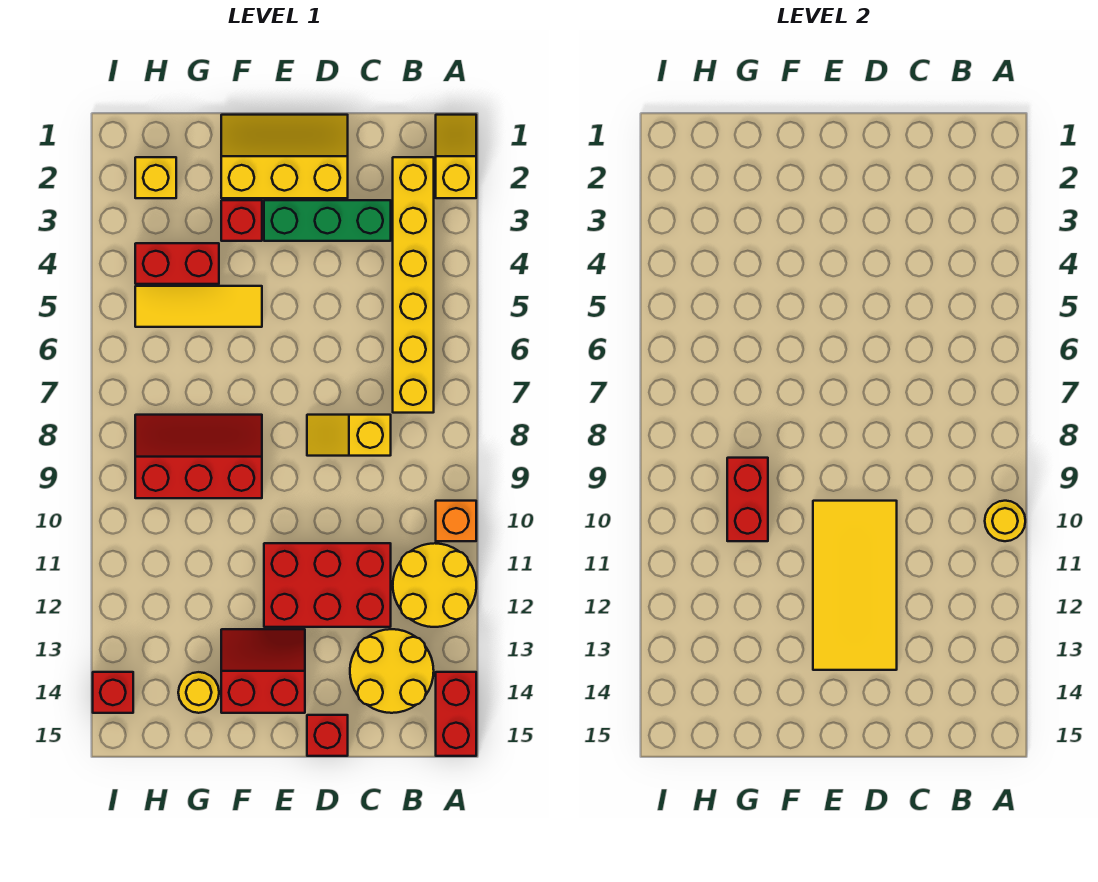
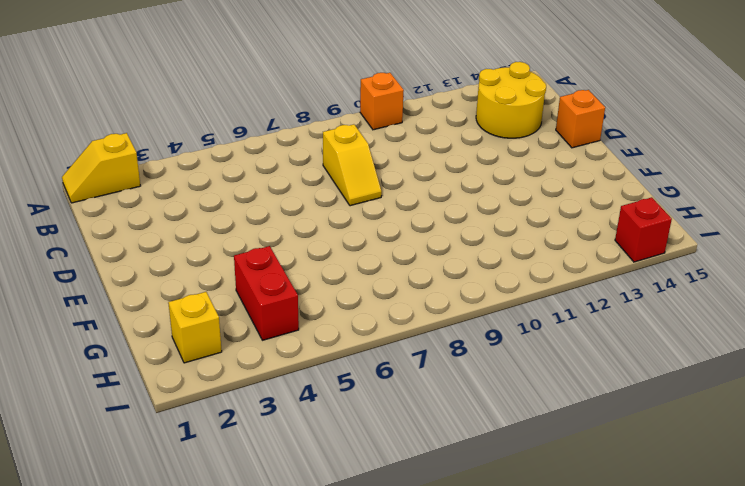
orange brick D15 level 1 -> red brick D15 level 1
none -> yellow round brick A11:B12 level 1
none -> red brick A14:A15 level 1
none -> yellow brick B2:B7 level 1

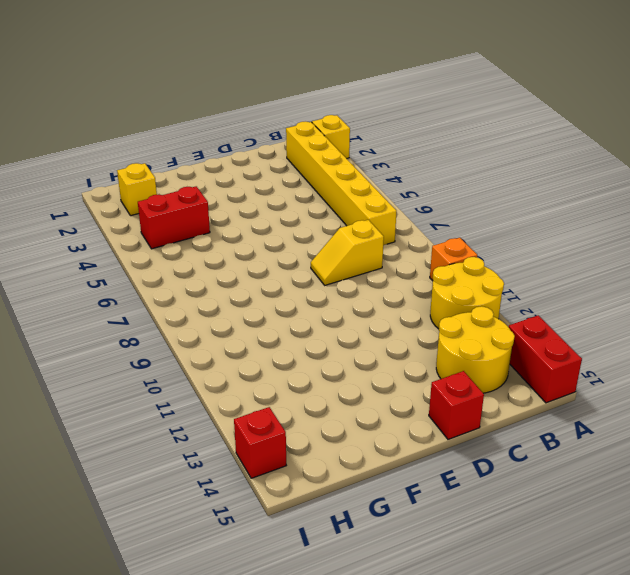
none -> green brick C3:E3 level 1
none -> red brick C11:E12 level 1
none -> yellow slope D1:F2 level 1 top 2

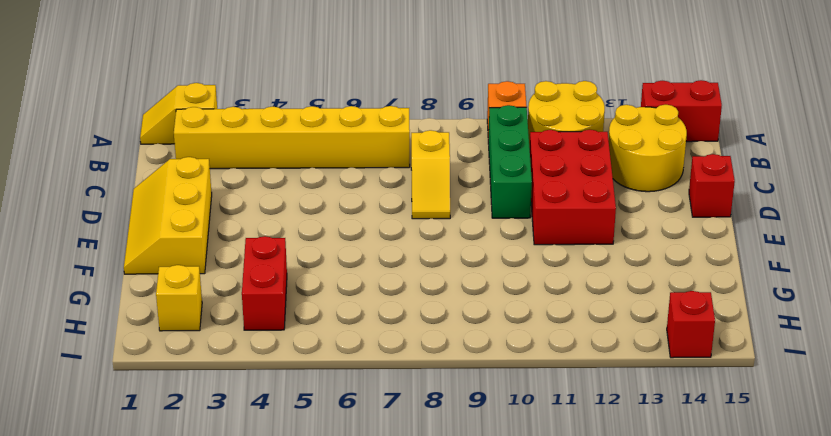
green brick B10:D10 level 1 -> green brick C3:E3 level 1
none -> red slope E13:F14 level 1 top 14
none -> red brick F3 level 1
none -> yellow tile F5:H5 level 1

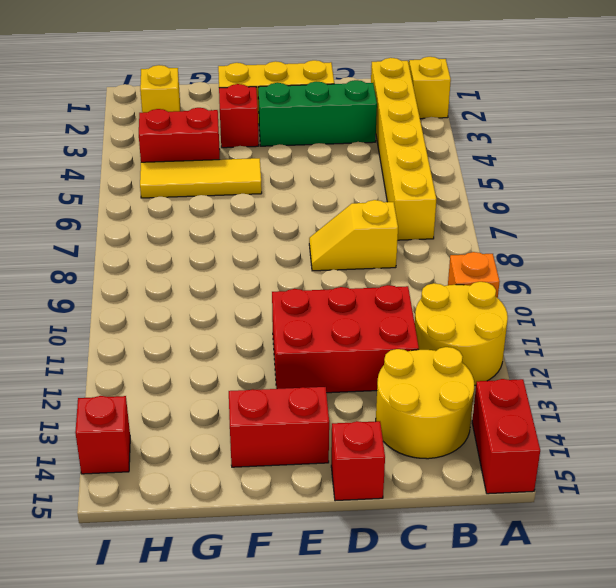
none -> red slope F8:H9 level 1 top 9
none -> yellow round brick G14 level 1
none -> yellow round brick A10 level 2

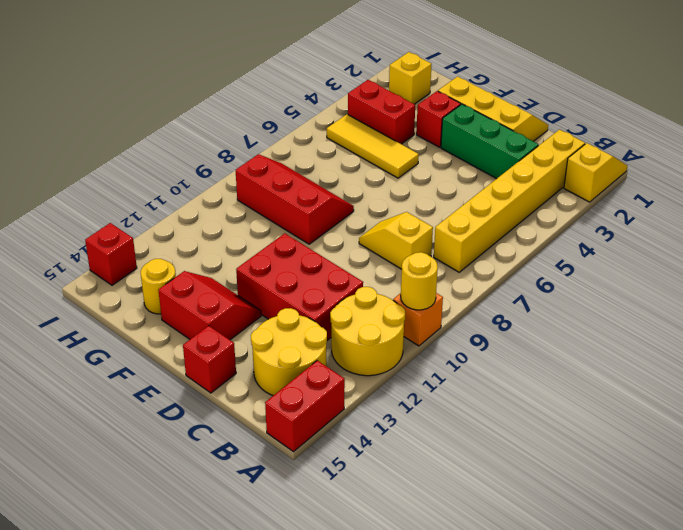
none -> yellow tile D10:E13 level 2
none -> red brick G9:G10 level 2

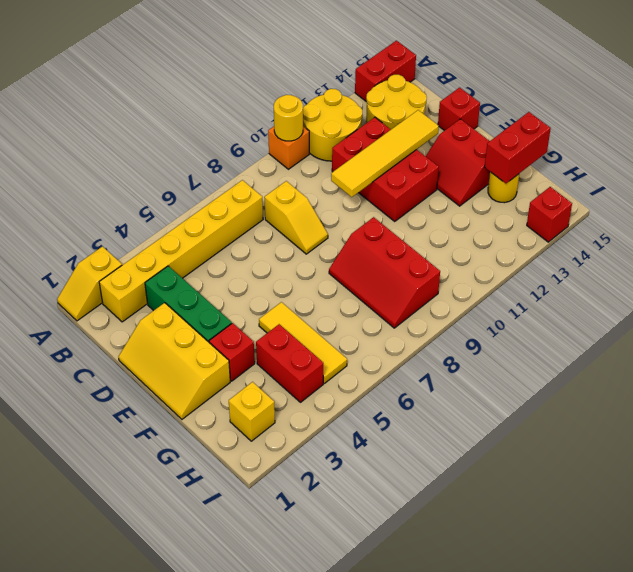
yellow tile D10:D13 level 2 -> yellow tile D10:E13 level 2
red brick G14:G15 level 2 -> red brick G9:G10 level 2

